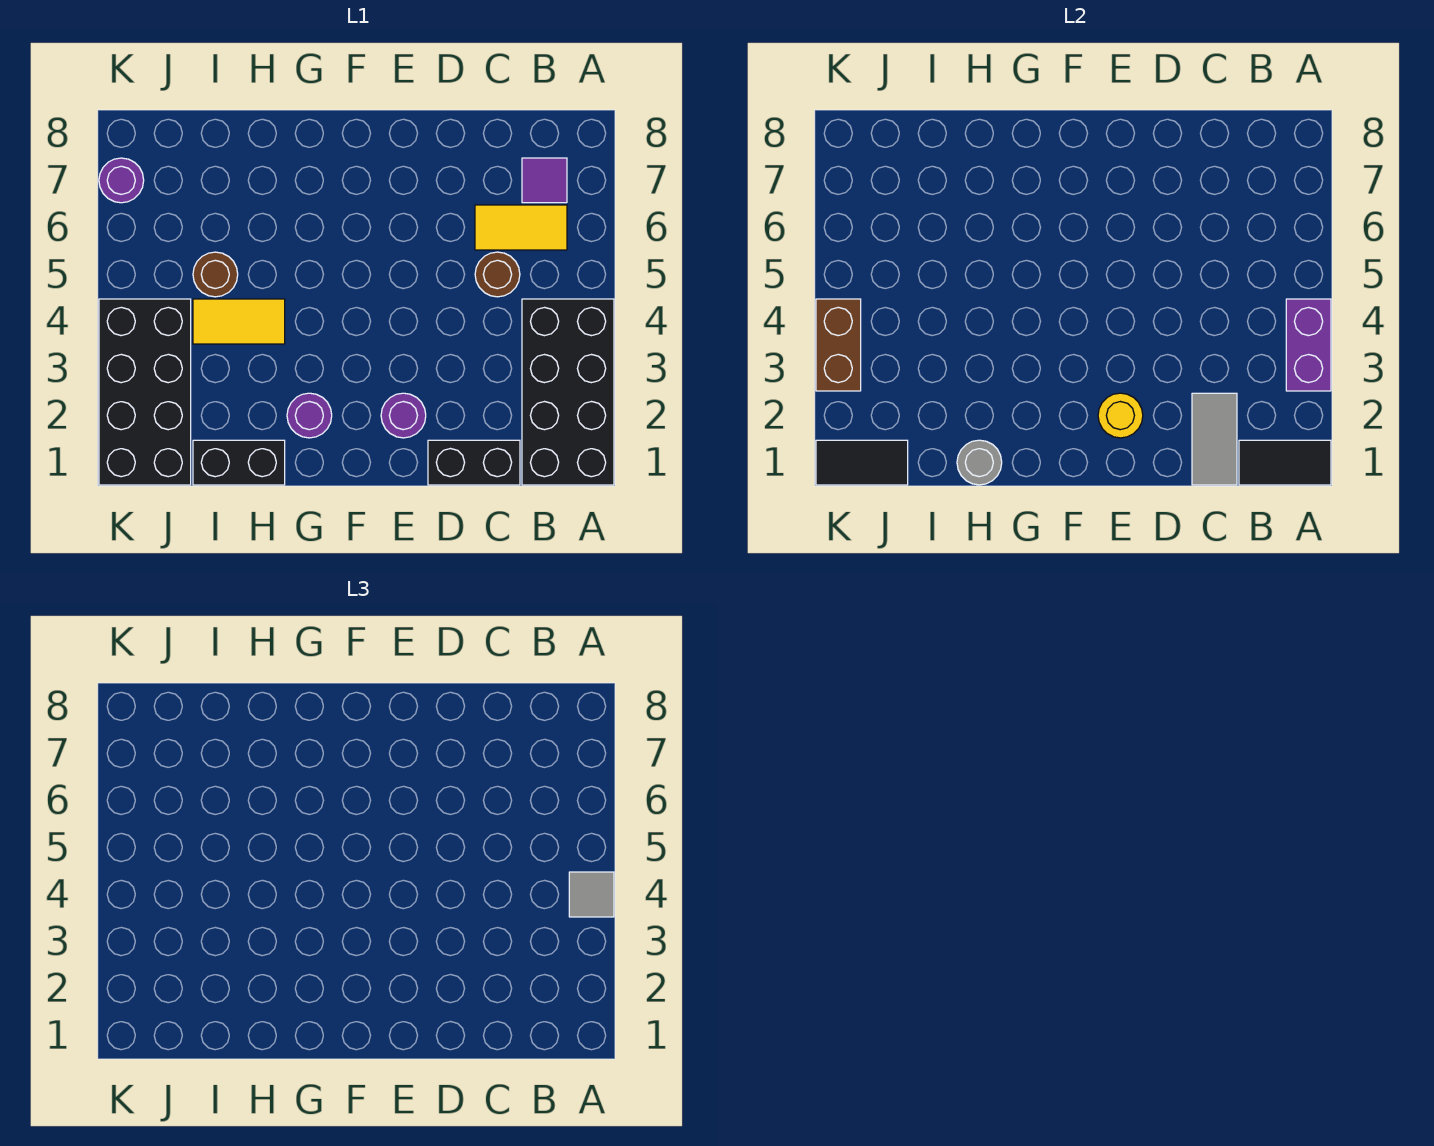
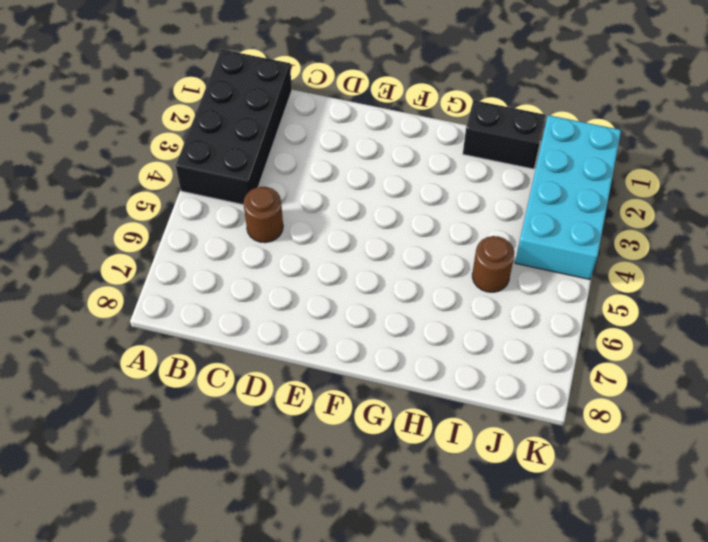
cyan brick J1:K4 level 1 -> black brick J1:K4 level 1
none -> yellow tile B6:C6 level 1
none -> purple tile B7 level 1
none -> black brick C1:D1 level 1

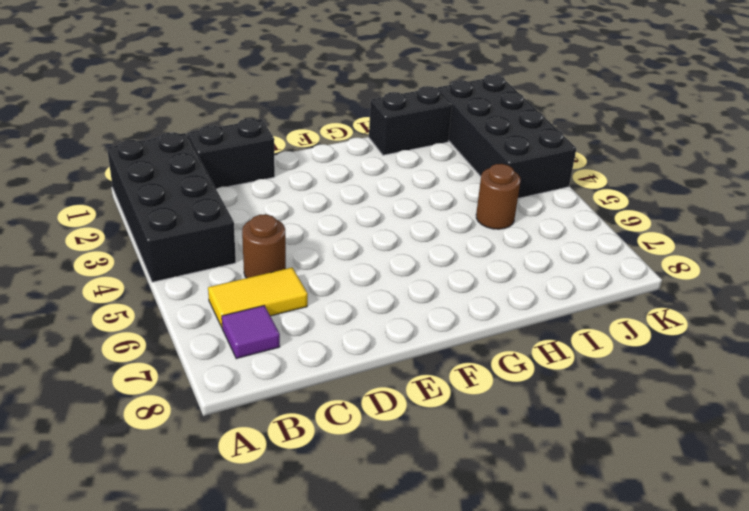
none -> purple round brick E2 level 1
none -> purple round brick G2 level 1
none -> yellow tile H4:I4 level 1

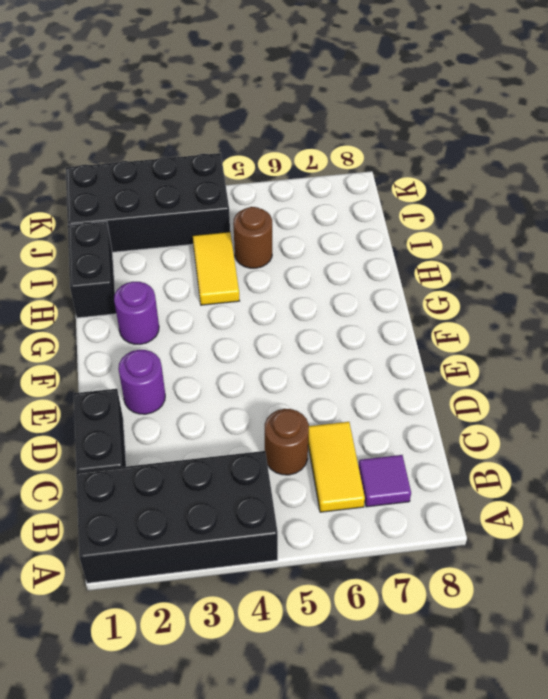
none -> purple round brick K7 level 1
none -> black tile A1:B1 level 2
none -> purple brick A3:A4 level 2

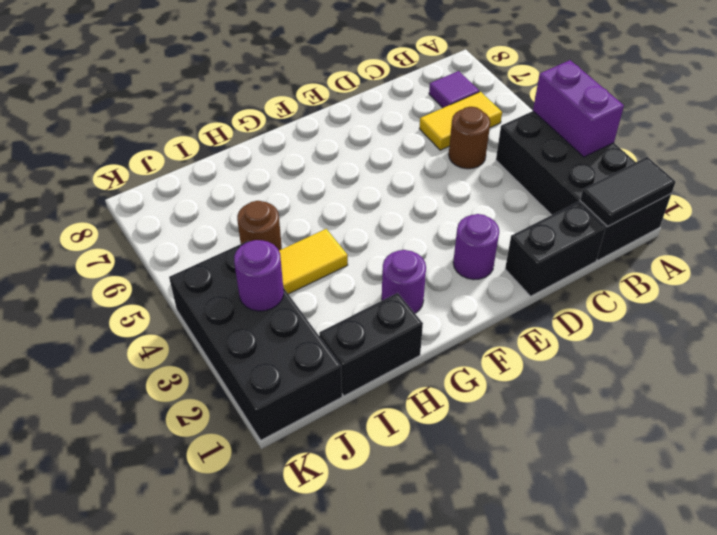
purple round brick J3 level 2 -> purple round brick K7 level 1
none -> grey tile C1:C2 level 2
none -> yellow round brick E2 level 2
none -> grey round brick H1 level 2

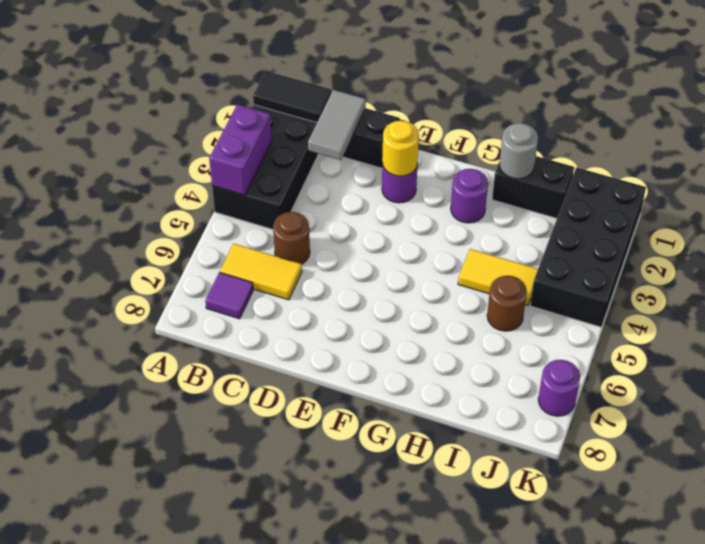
none -> black tile J1:K1 level 2
none -> brown brick K3:K4 level 2
none -> grey tile A4 level 3

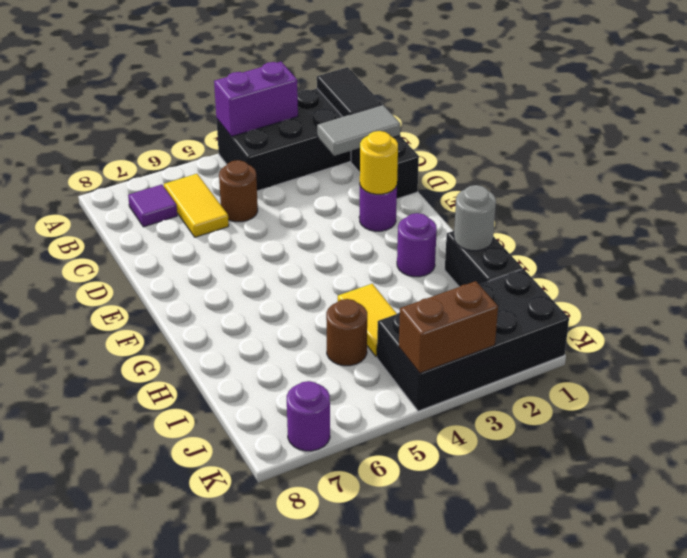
none -> black tile J1:K1 level 2
none -> grey tile A4 level 3

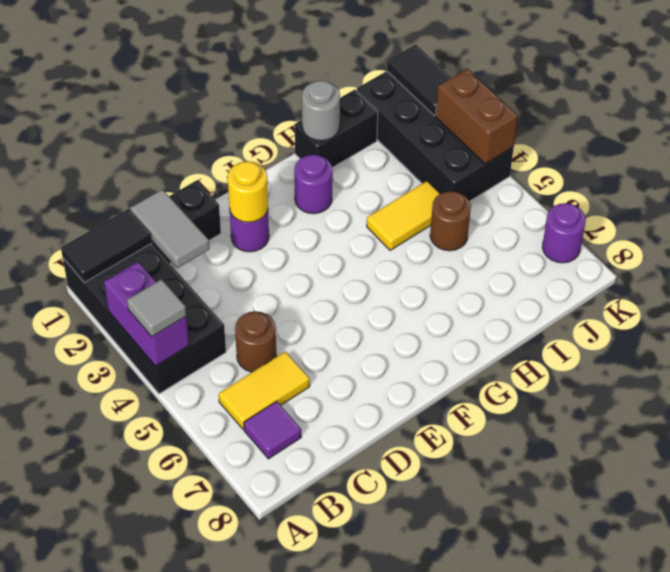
black tile K1:K2 level 2 -> black tile J1:K1 level 2

